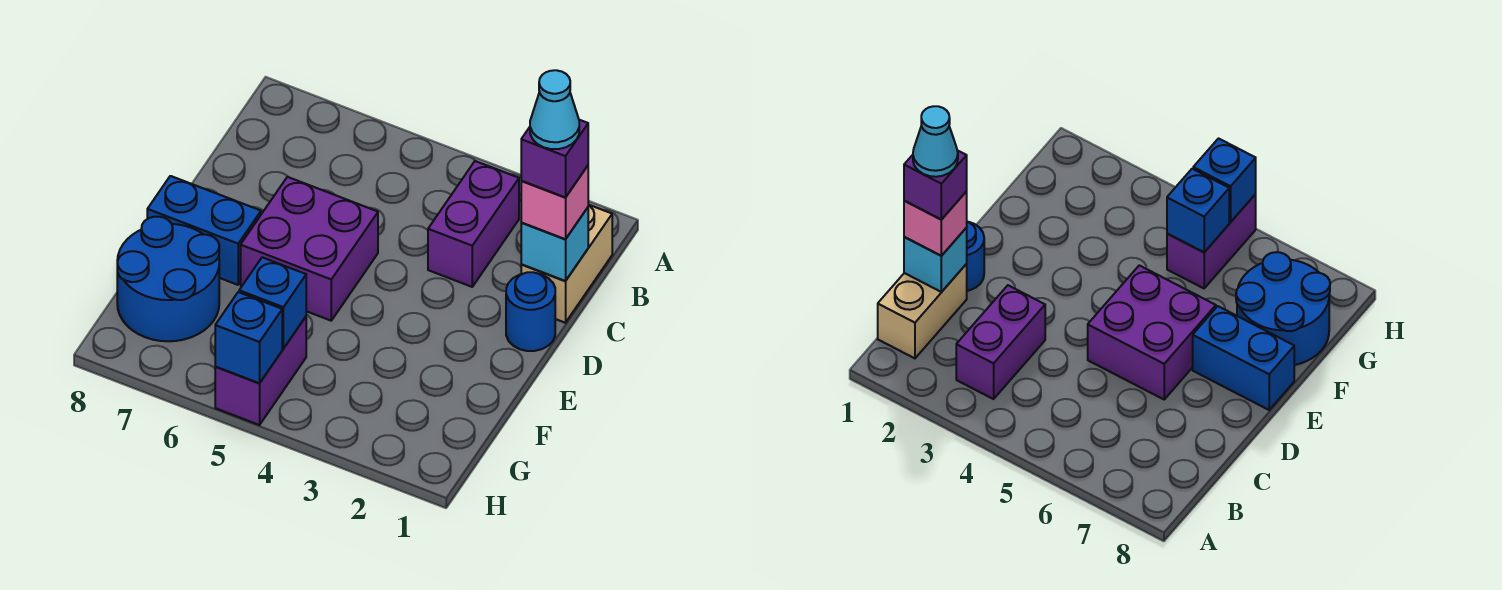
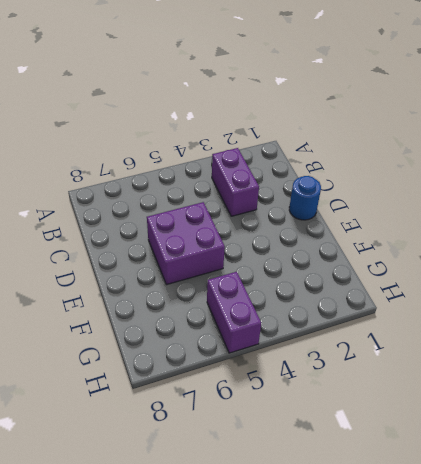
none -> tan brick B1:C1 level 1
none -> blue brick E7:E8 level 1
none -> blue round brick F7:G8 level 1

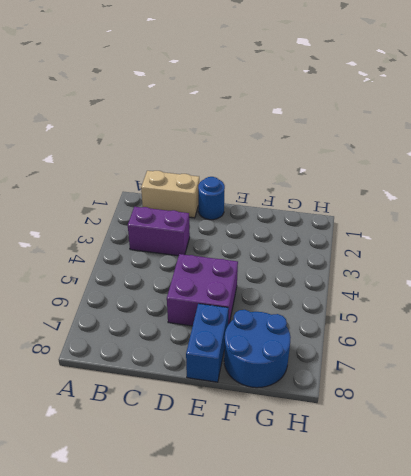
none -> purple brick G5:H5 level 1
none -> cyan brick C1 level 2
none -> blue brick G5 level 2

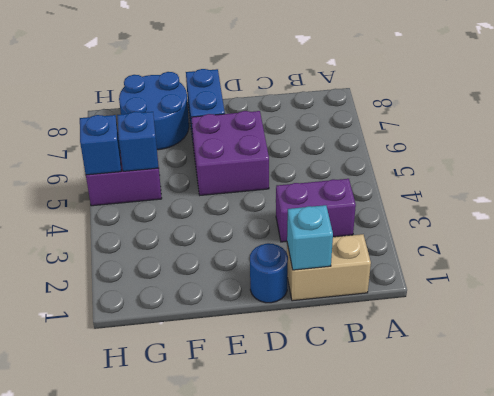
none -> pink brick C1 level 3
none -> purple brick C1 level 4
none -> cyan cone C1 level 5

